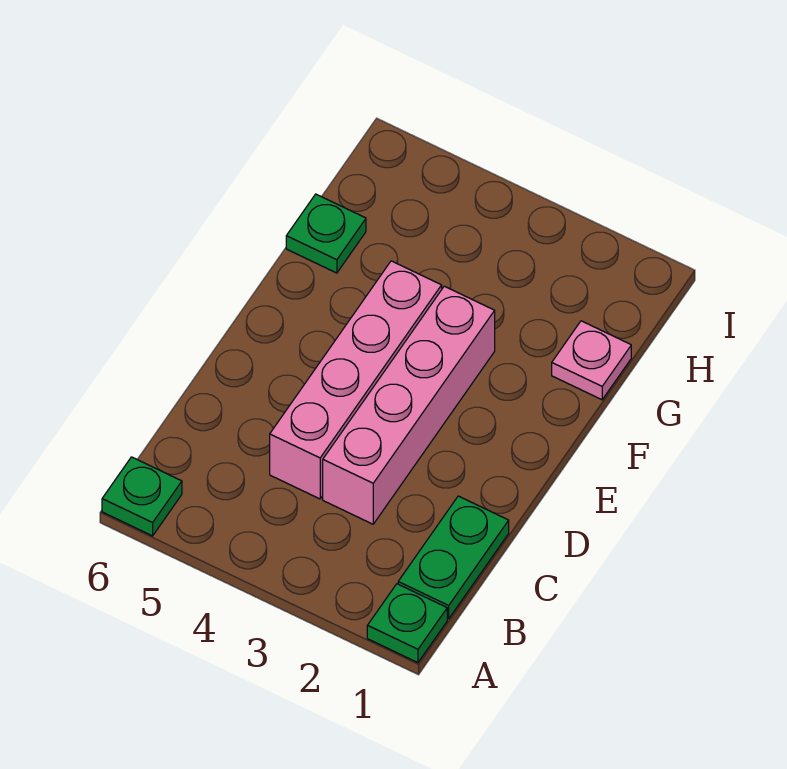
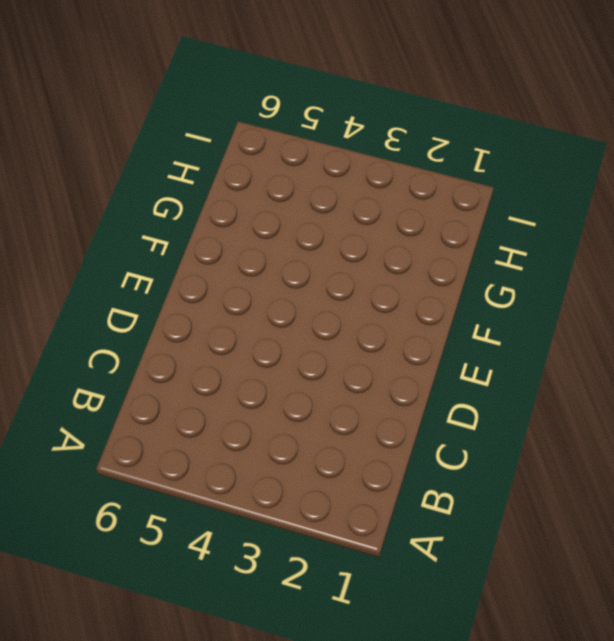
none -> green plate A1 level 1
none -> green plate A6 level 1

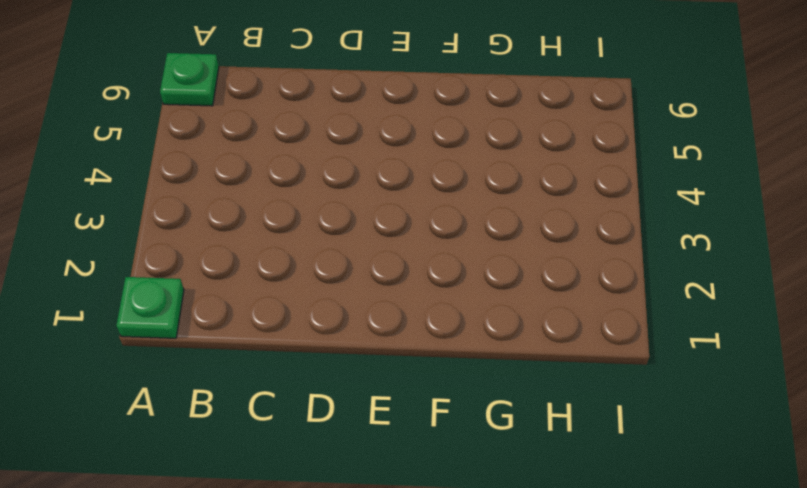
none -> green plate B1:C1 level 1
none -> pink brick C3:F3 level 1

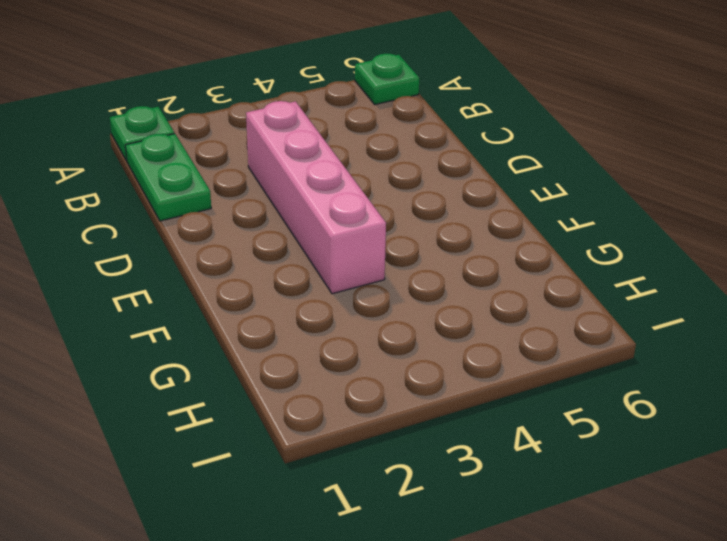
none -> pink brick C4:F4 level 1
none -> pink plate G1 level 1

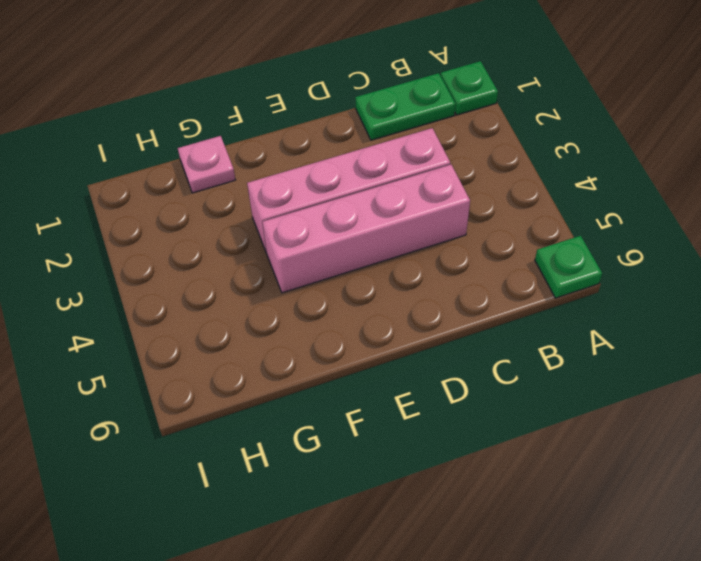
none -> green plate G6 level 1

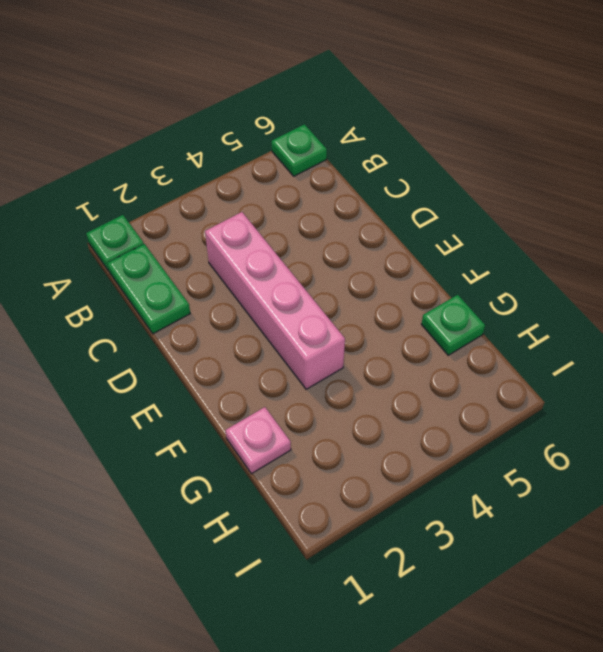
none -> pink brick C4:F4 level 1

